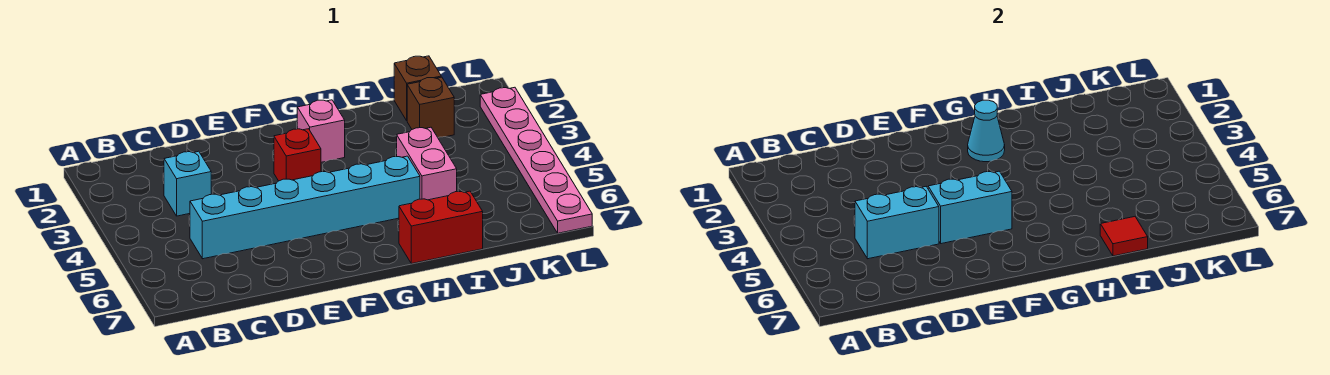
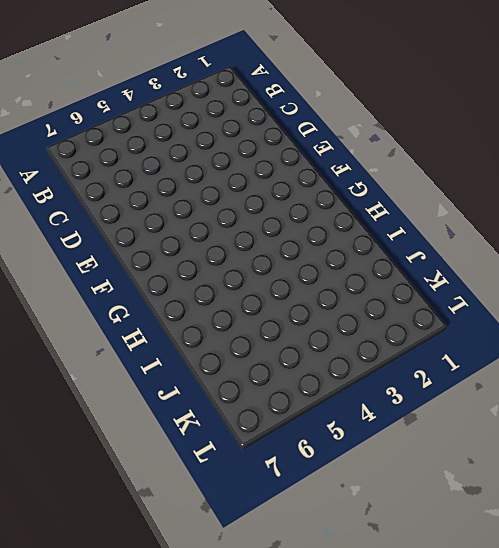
none -> cyan brick C3 level 1
none -> cyan brick C5:H5 level 1
none -> red brick F3 level 1

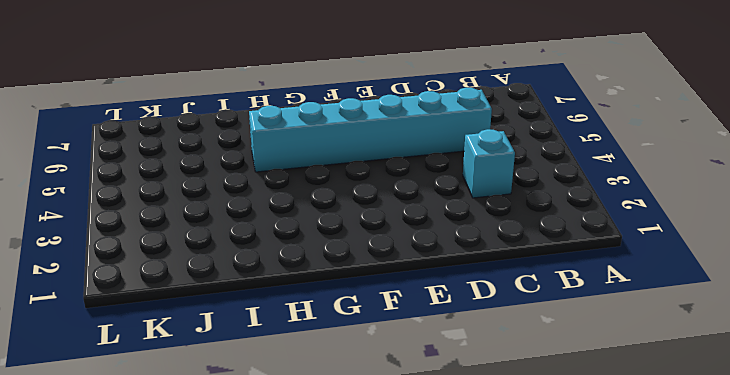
none -> red brick F3 level 1
none -> pink brick G2 level 1
none -> red brick H7:I7 level 1

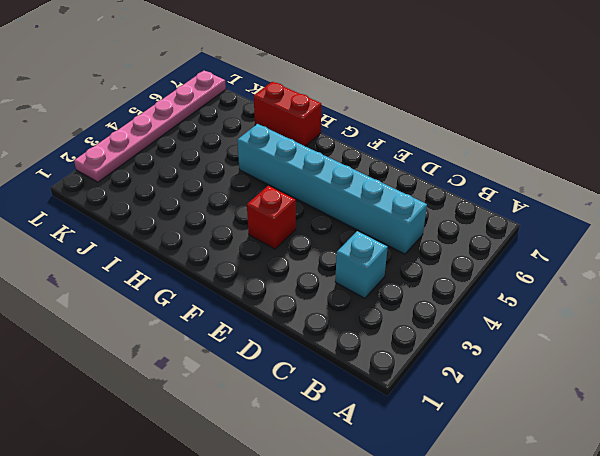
none -> pink brick G2 level 1
none -> pink brick I4:I5 level 1
none -> brown brick J1 level 1

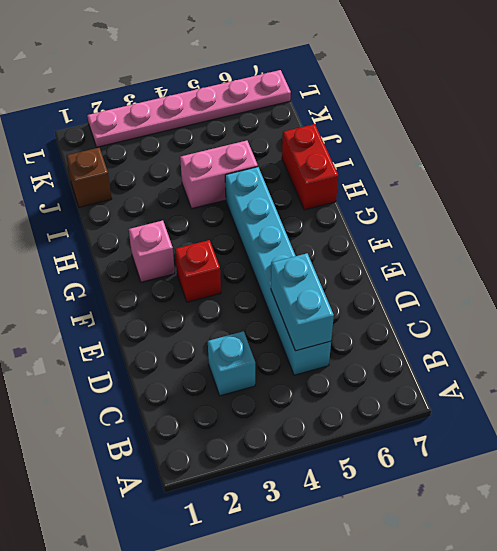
none -> brown brick J2 level 1
none -> cyan brick E5:F5 level 2
none -> cyan cone G2 level 2

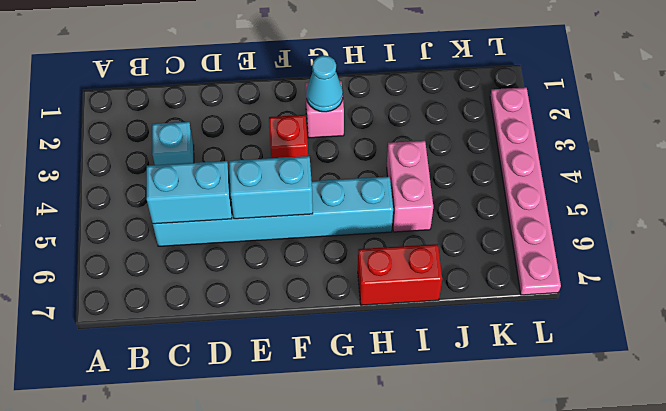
none -> brown brick J1 level 1
none -> brown brick J2 level 1
none -> red tile I7 level 2

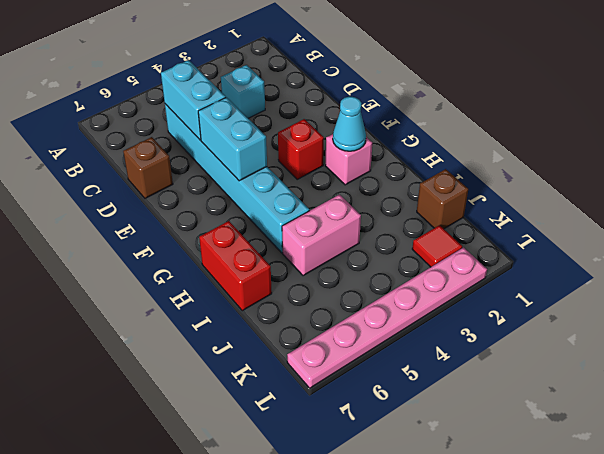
brown brick D7 level 1 -> brown brick J2 level 1
red tile K2 level 1 -> red tile I7 level 2

